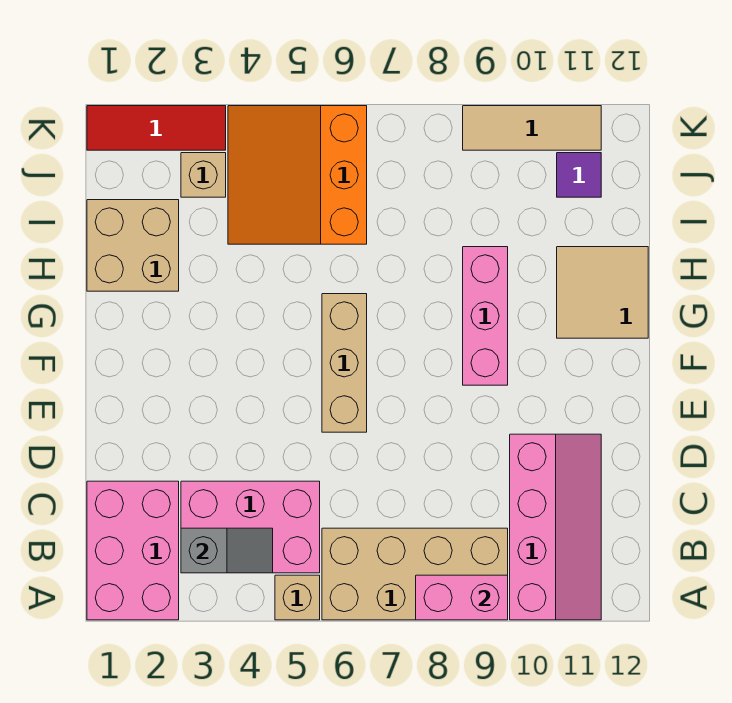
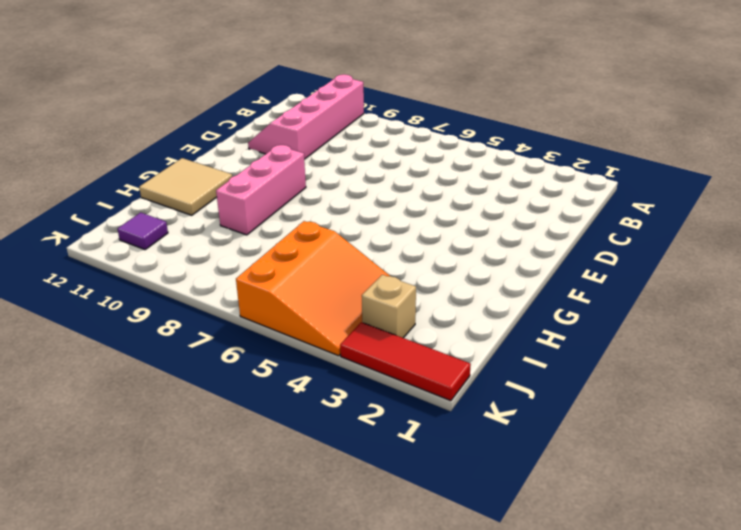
none -> pink brick A1:C2 level 1
none -> tan brick A5 level 1
none -> tan brick A6:B9 level 1

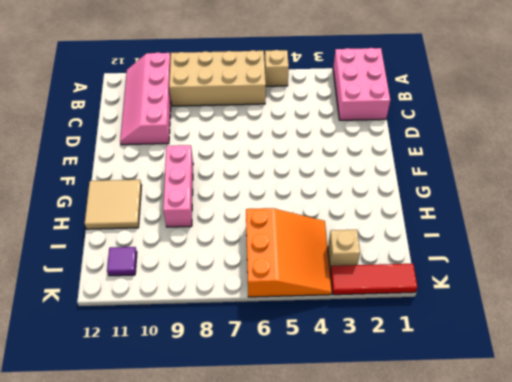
none -> pink brick B3:C5 level 1
none -> tan brick E6:G6 level 1
none -> tan brick H1:I2 level 1

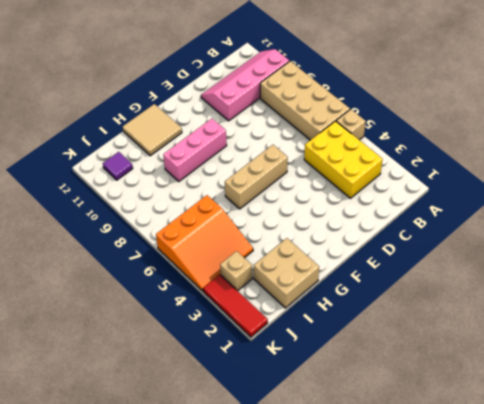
yellow brick B3:C5 level 1 -> pink brick B3:C5 level 1
none -> pink brick A1:C2 level 1
none -> tan tile K9:K11 level 1
none -> pink brick A8:A9 level 2

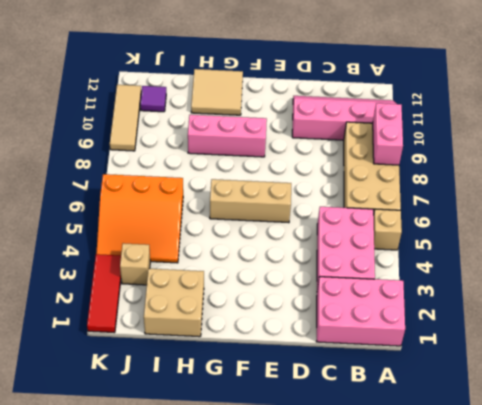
none -> grey slope B3:B4 level 2 top 3

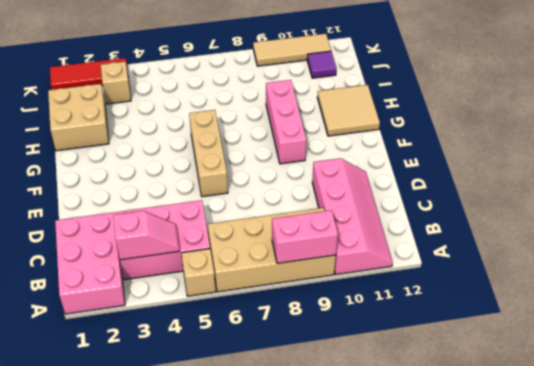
pink slope B3:B4 level 2 top 3 -> grey slope B3:B4 level 2 top 3
none -> orange slope I4:K6 level 1 top 6

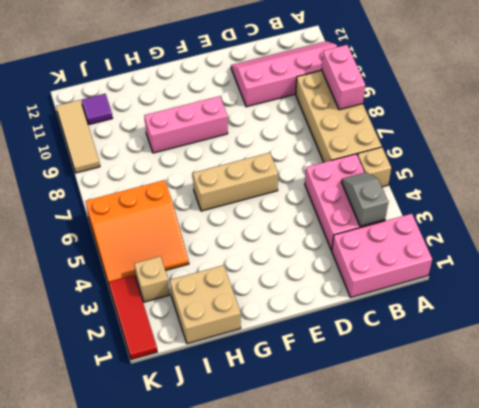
none -> tan tile G11:H12 level 1

